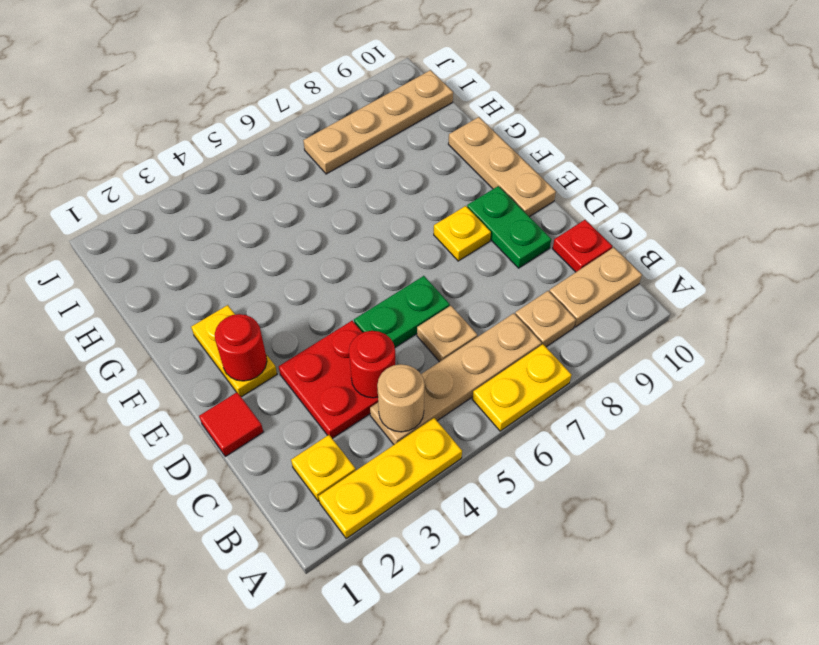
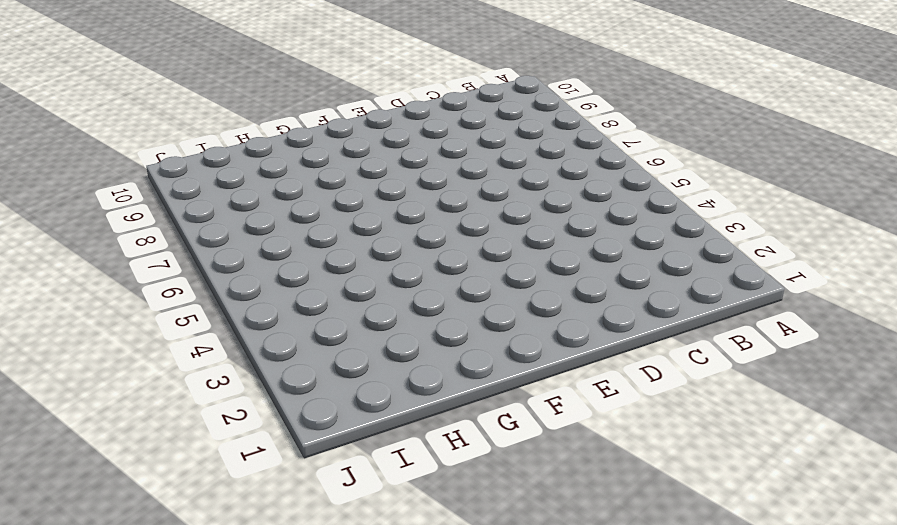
none -> yellow plate A2:A4 level 1
none -> yellow plate A6:A7 level 1
none -> yellow plate B2 level 1

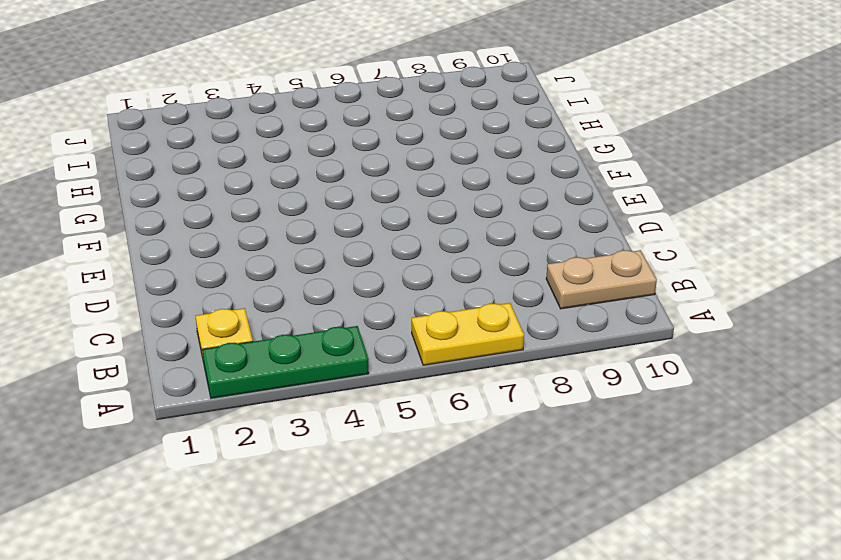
green plate A2:A4 level 1 -> yellow plate A2:A4 level 1
none -> tan plate B4:B7 level 1
none -> tan plate B8 level 1
none -> red plate C3:D4 level 1

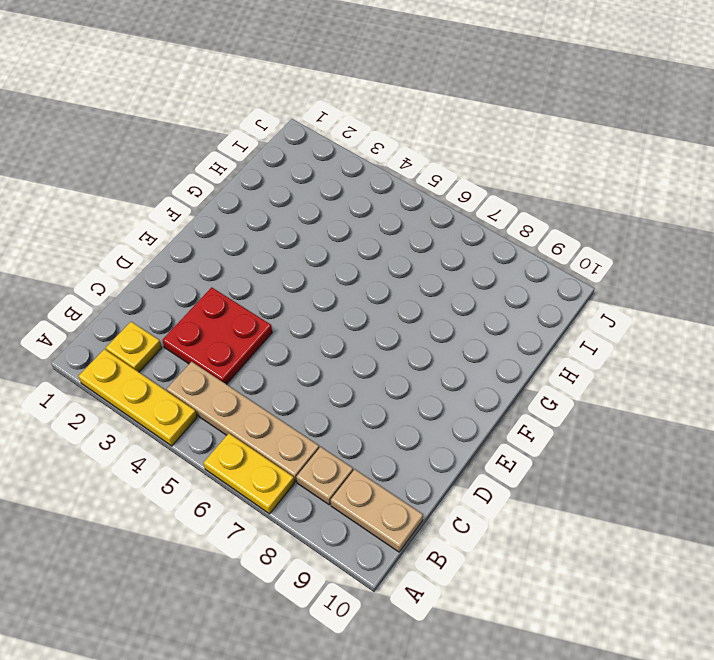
none -> tan plate C6 level 1
none -> red plate C10 level 1
none -> red tile D1 level 1

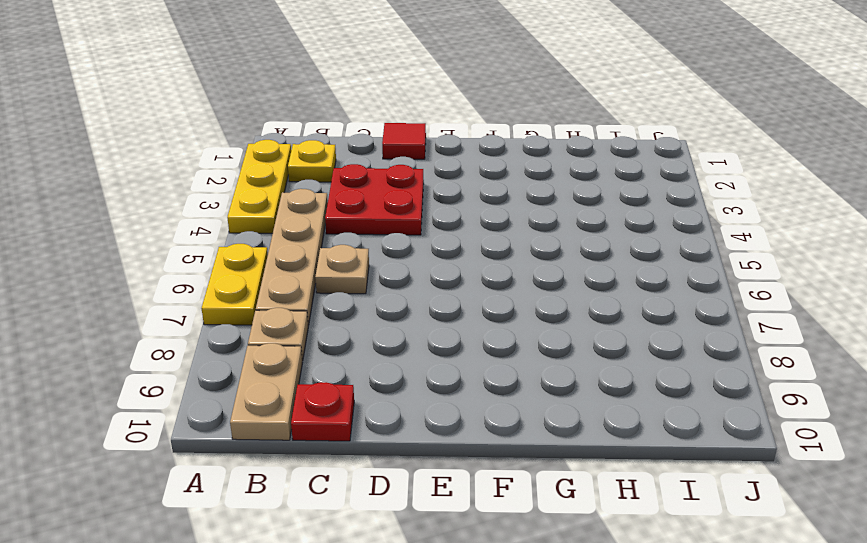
none -> green plate D5:D6 level 1
none -> green plate D9:E9 level 1
none -> yellow plate E2:F2 level 1

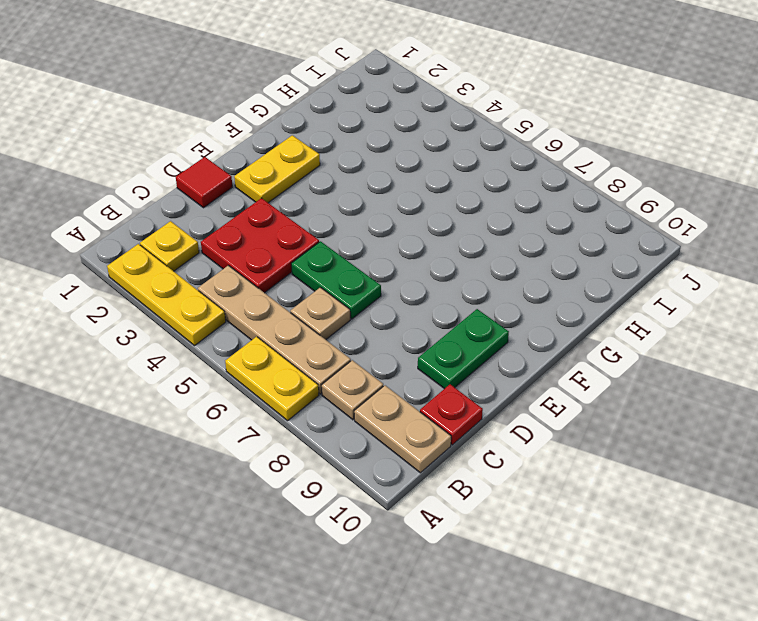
none -> yellow plate E8 level 1
none -> tan plate E10:G10 level 1
none -> tan plate I7:I10 level 1

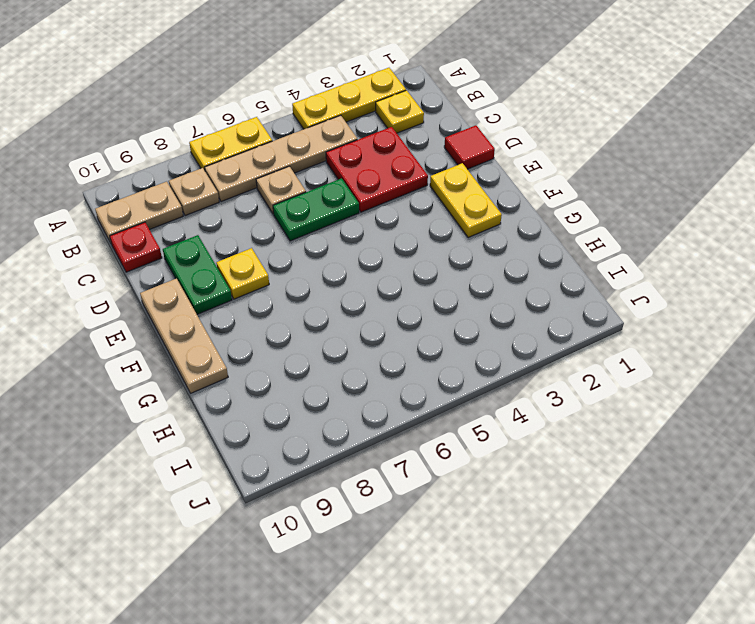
none -> tan plate I7:I10 level 1
none -> tan round brick B4 level 2
none -> red round brick C4 level 2

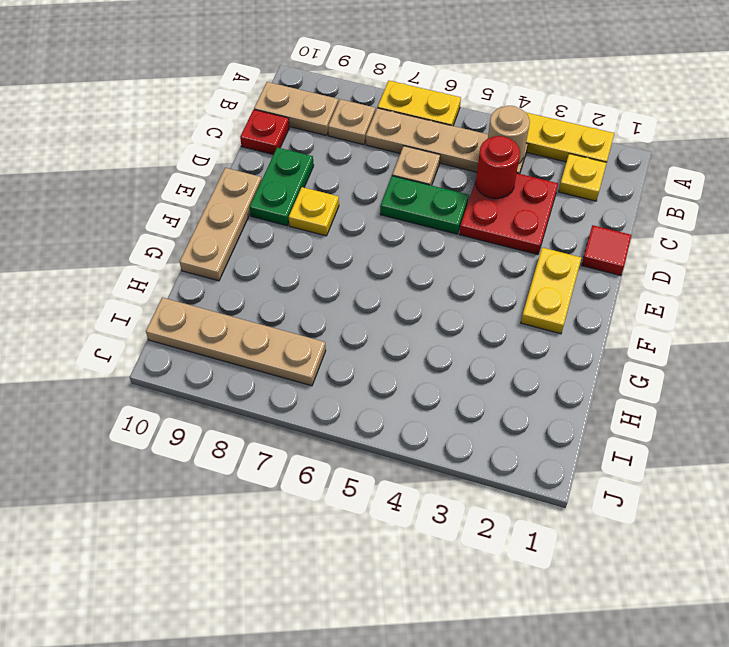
none -> red round brick E2 level 2

